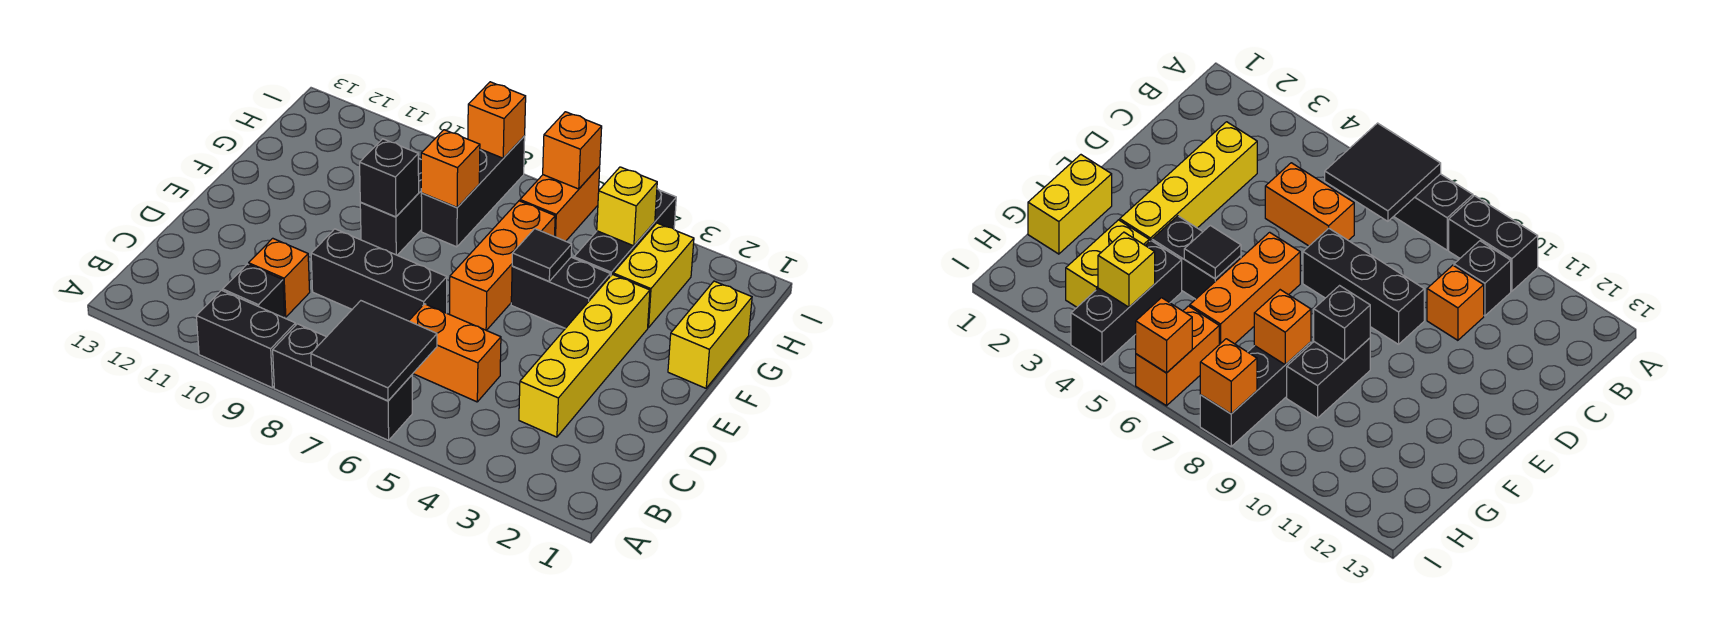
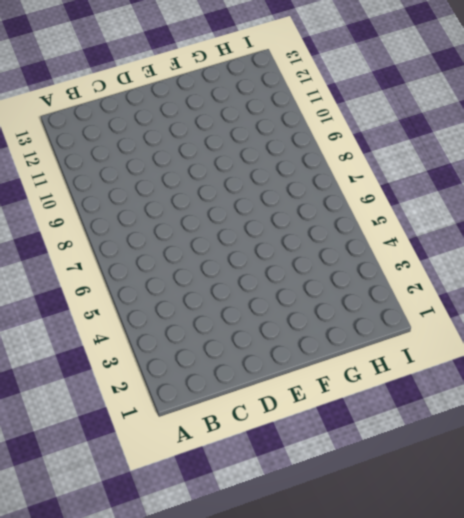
none -> black brick A6:A8 level 1
none -> black brick A9:A10 level 1
none -> black brick B10 level 1

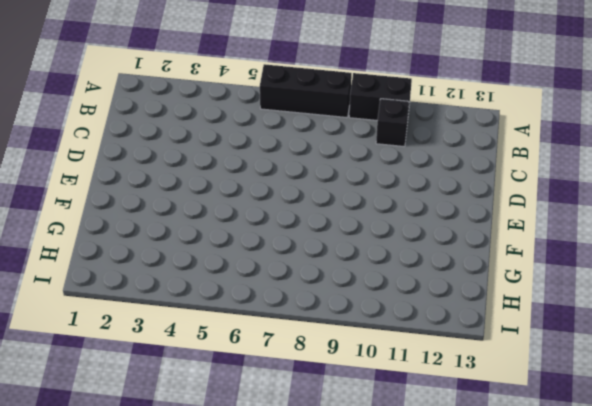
none -> yellow brick C3:F3 level 1
none -> orange brick C5:C6 level 1
none -> orange brick C10 level 1

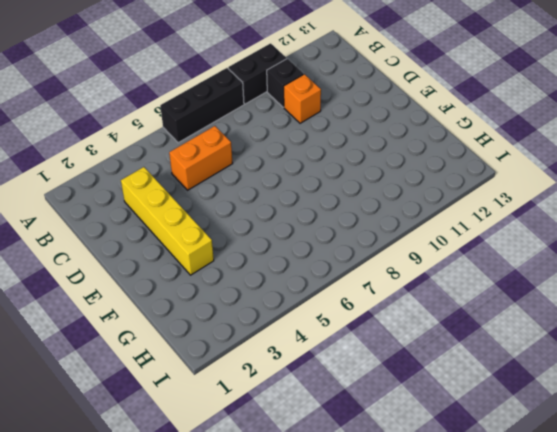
none -> black brick D7:D9 level 1
none -> orange brick E6:G6 level 1
none -> yellow brick F1:G1 level 1

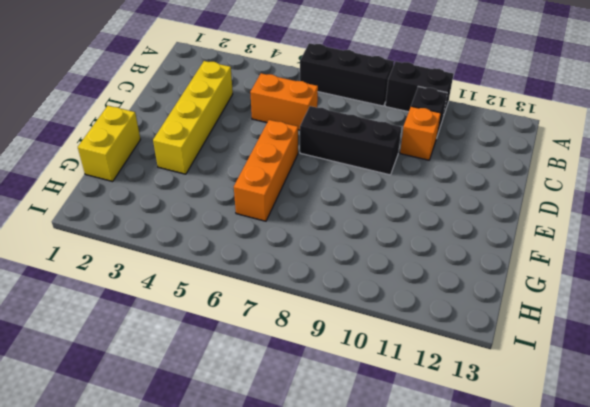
none -> black brick F4:F5 level 1
none -> black brick F9:G9 level 1
none -> yellow brick G3:H3 level 1

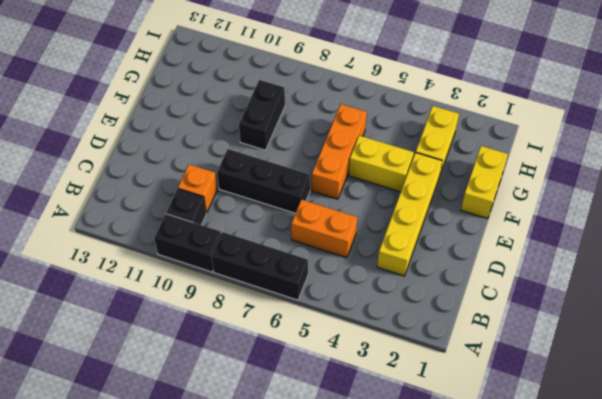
yellow brick F4:F5 level 1 -> black brick F4:F5 level 1
none -> black brick G4:I4 level 1
none -> black brick G8:I8 level 1
none -> orange brick H6:I6 level 1

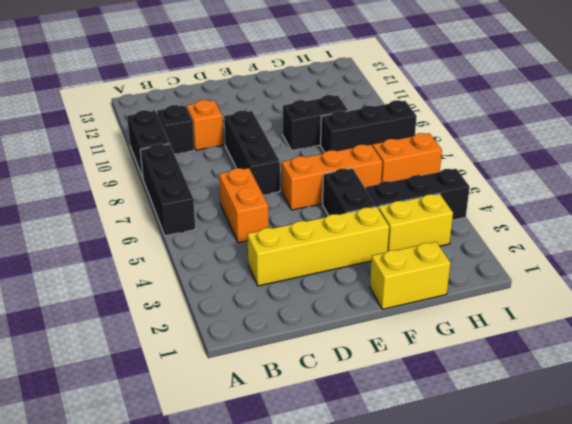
none -> black tile A6:B7 level 2
none -> black tile F5 level 2
none -> black brick F9 level 2

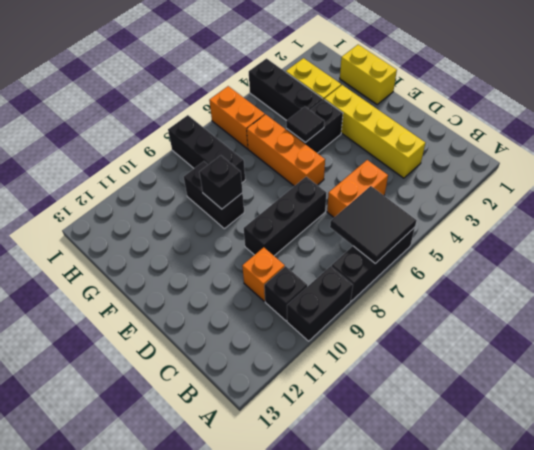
none -> orange brick G8 level 2
none -> yellow brick H4 level 2
none -> orange brick I6 level 2

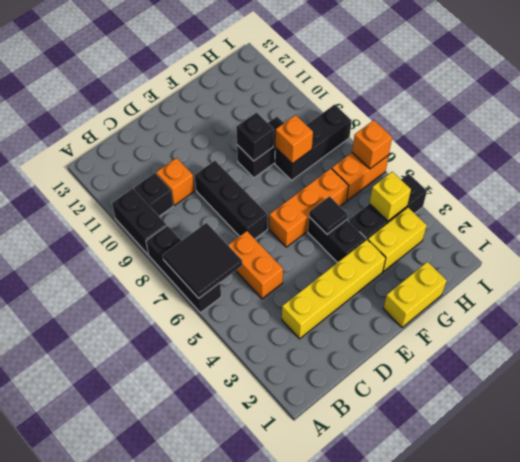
none -> orange brick I8 level 2

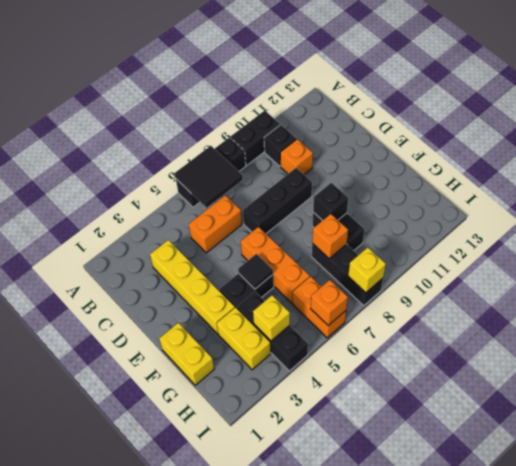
yellow brick I8 level 2 -> orange brick I8 level 2

